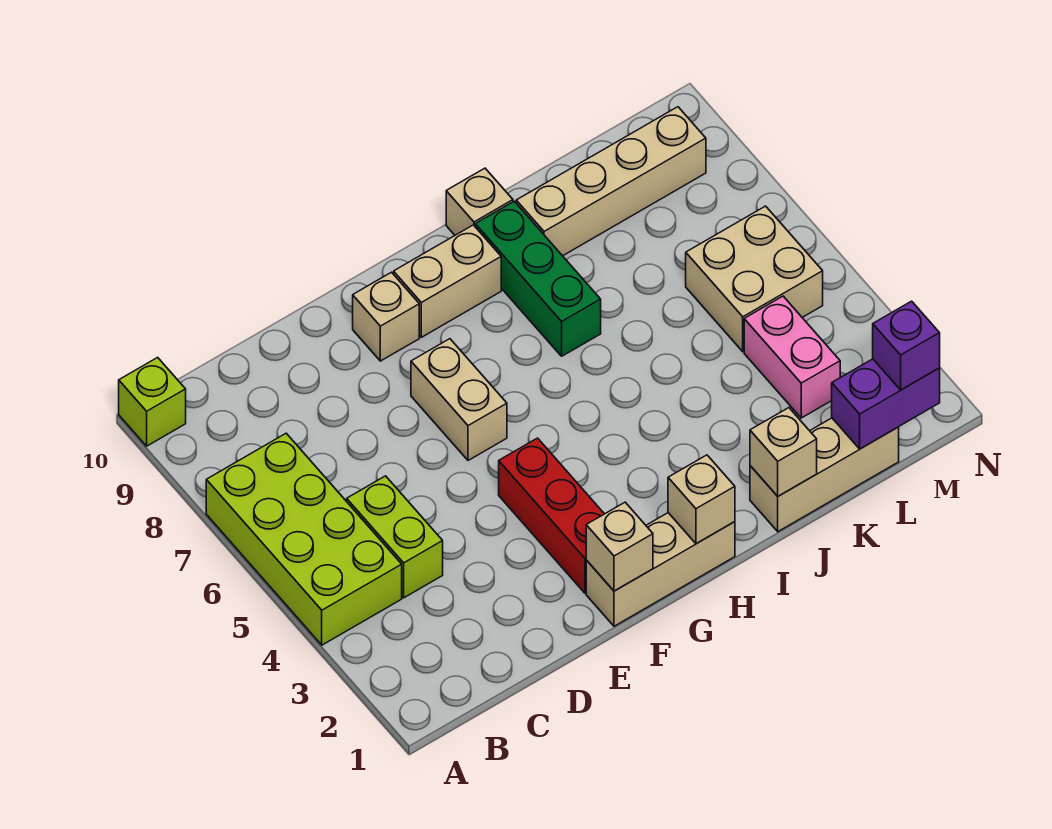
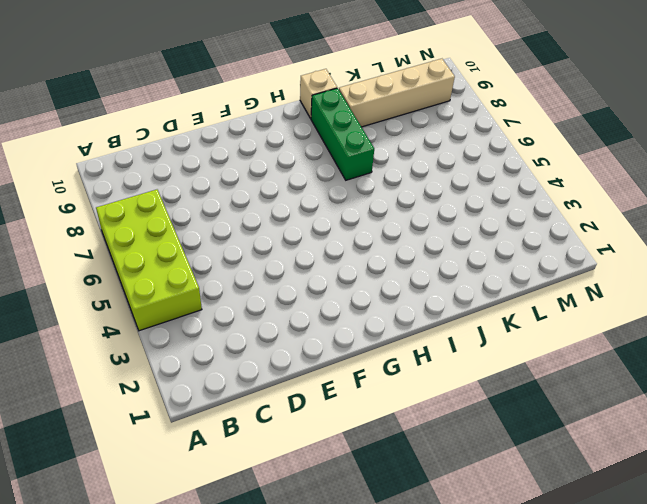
none -> lime brick A10 level 1
none -> lime brick C4:C5 level 1
none -> tan brick F1:H1 level 1

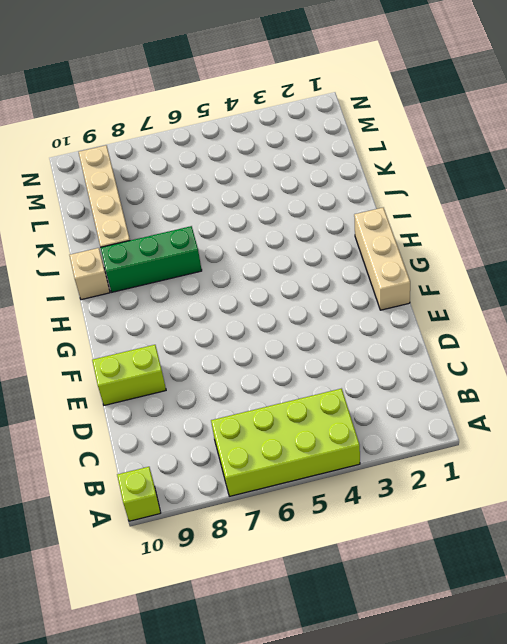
lime brick E9:E10 level 1 -> lime brick C4:C5 level 1
none -> red brick F2:F4 level 1
none -> tan brick F6:F7 level 1
none -> tan brick F9 level 1

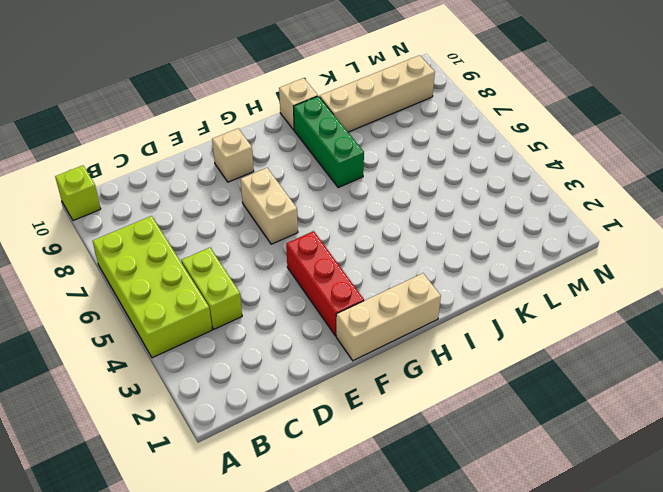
none -> tan brick G9:H9 level 1
none -> tan brick J1:L1 level 1
none -> pink brick L3:L4 level 1

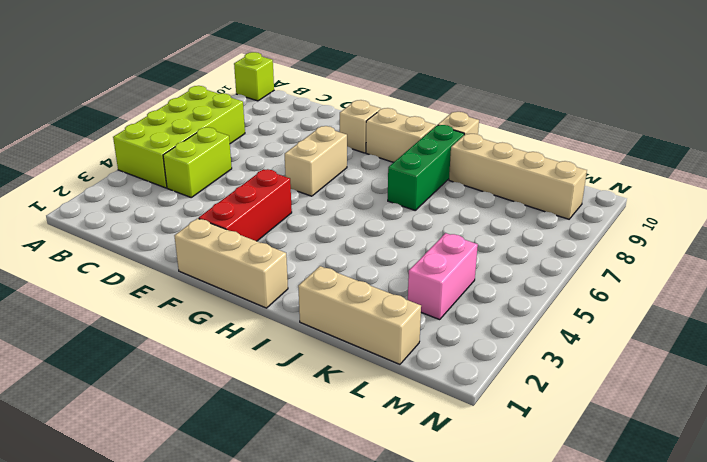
none -> tan brick L5:M6 level 1
none -> tan brick F1 level 2
none -> tan brick H1 level 2

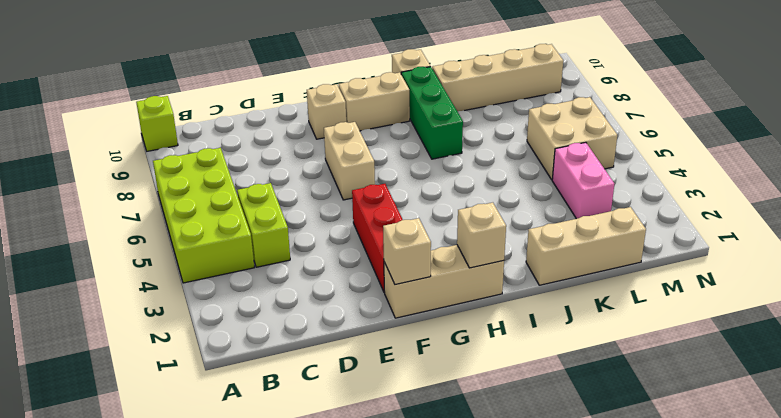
none -> tan brick J1 level 2
none -> purple brick L1:M1 level 2
none -> purple brick M1 level 3

